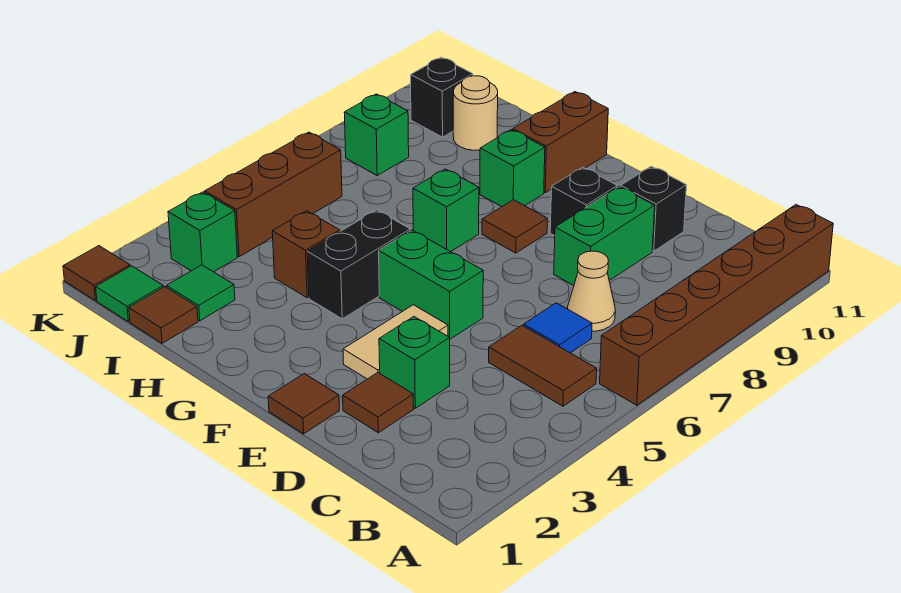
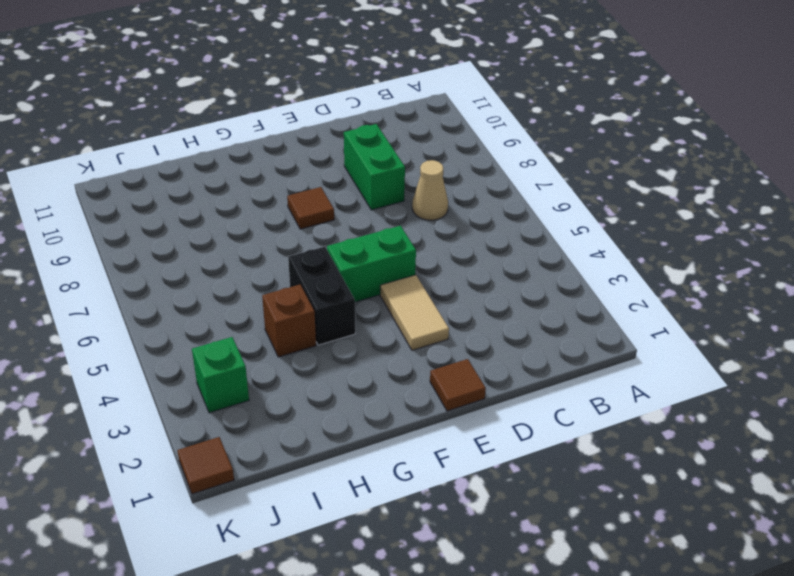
none -> brown brick A6:A11 level 1
none -> brown tile B5:C5 level 1
none -> blue tile C6 level 1

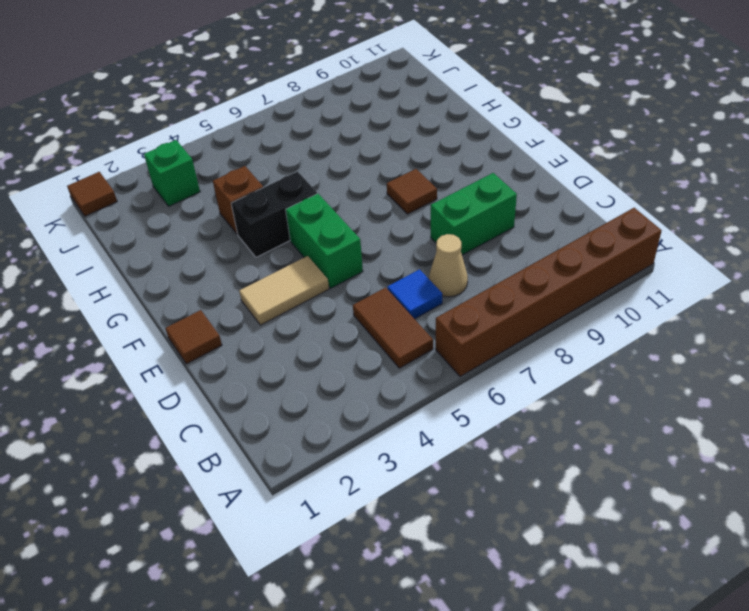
none -> brown tile D2 level 1
none -> green brick D3 level 1
none -> black brick D10 level 1

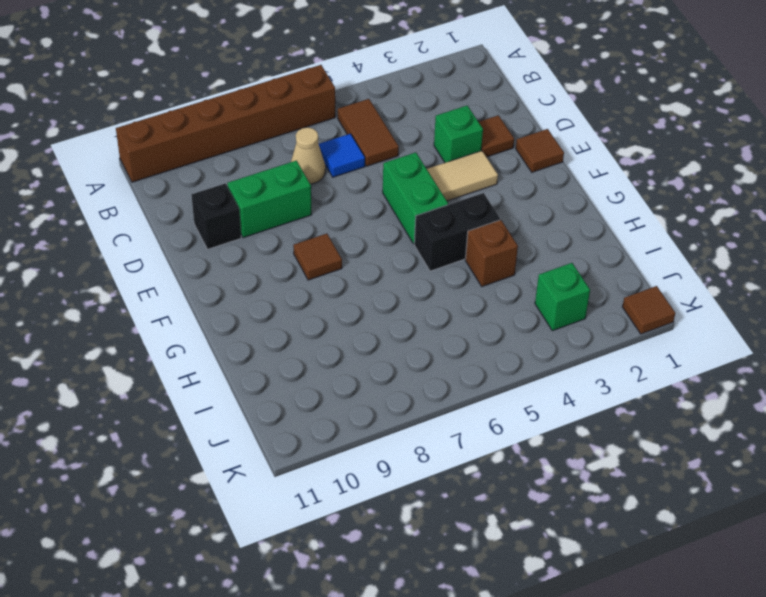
none -> black brick E9 level 1
none -> green brick G7 level 1
none -> green brick G9 level 1

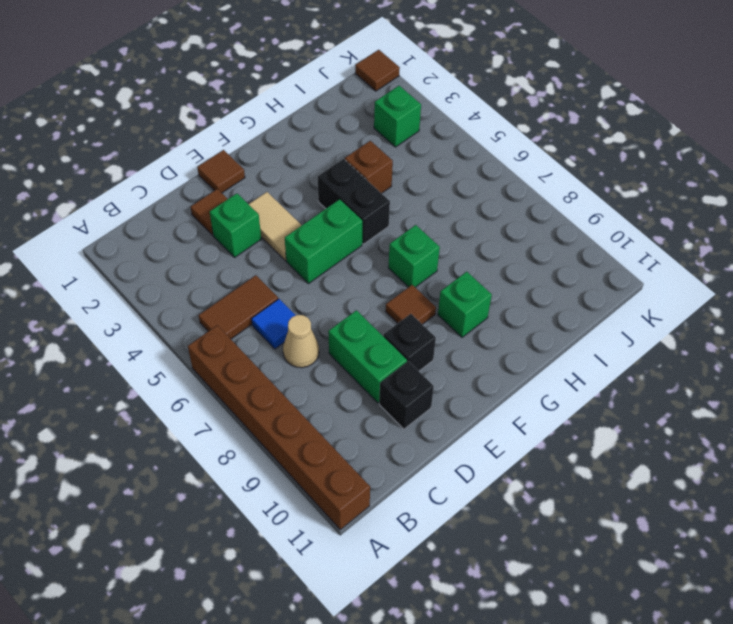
none -> brown brick G10:G11 level 1
none -> brown tile I1 level 1
none -> green tile I2 level 1

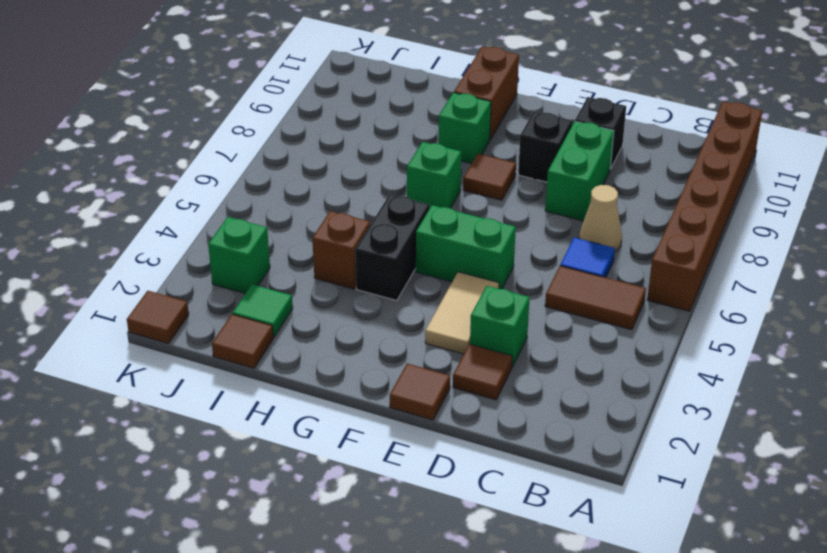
none -> tan round brick I10 level 1
none -> green tile J1 level 1
none -> brown brick J4:J6 level 1

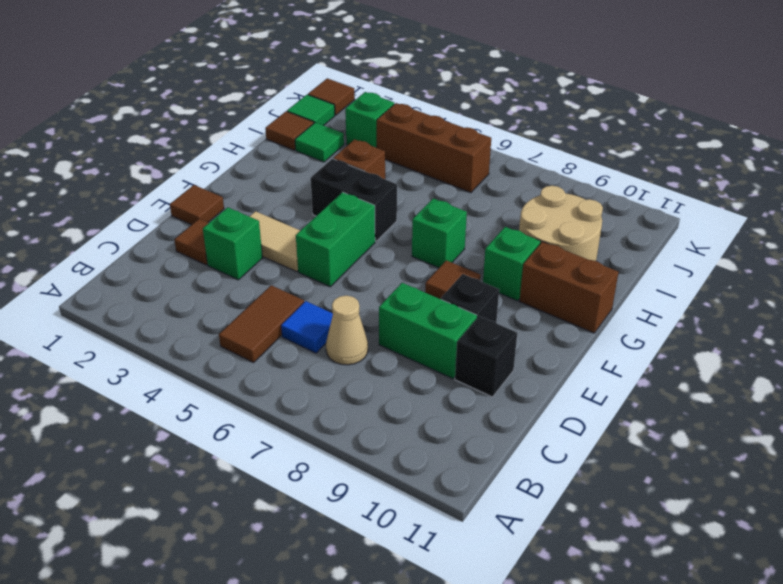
tan round brick H9:I10 level 1 -> tan round brick I10 level 1
none -> brown brick A6:A11 level 1
none -> green brick J8 level 1
none -> black brick J10 level 1

